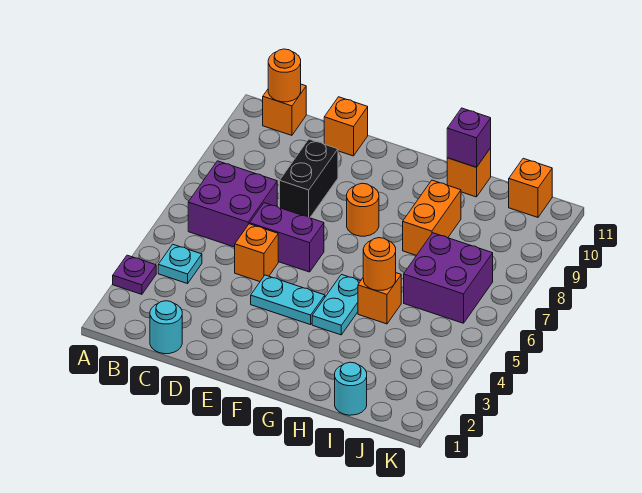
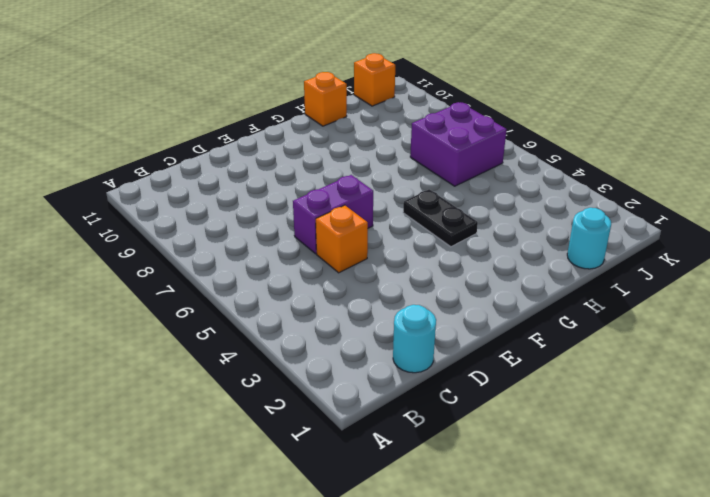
black plate G4:G5 level 1 -> cyan plate G4:G5 level 1
none -> purple plate A3 level 1
none -> cyan plate B4 level 1
none -> purple brick B6:C7 level 1

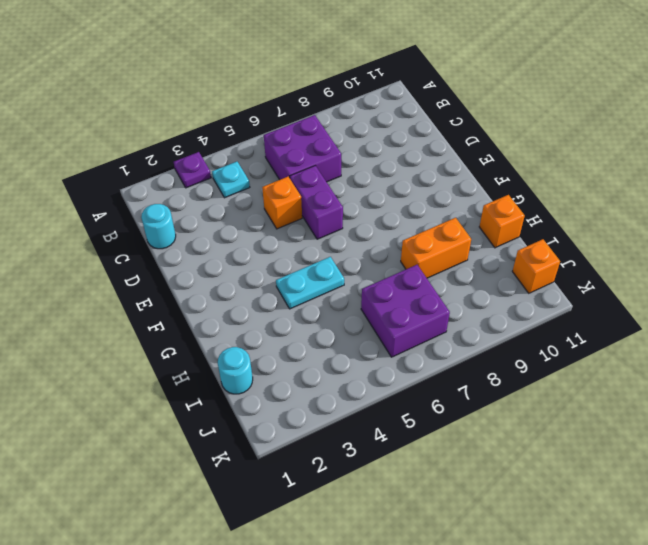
none -> orange brick B11 level 1
none -> black brick D8:D9 level 1
none -> orange brick D11 level 1

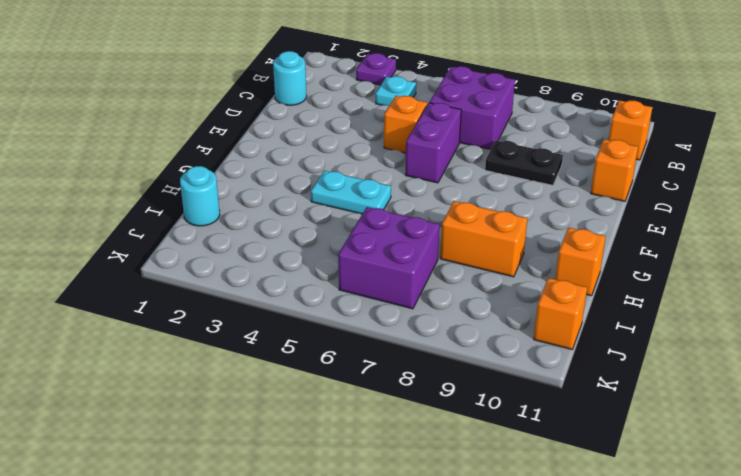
black plate D8:D9 level 1 -> black brick D8:D9 level 1
none -> cyan plate E4:F4 level 1
none -> orange round brick F8 level 1
none -> orange brick H5 level 1

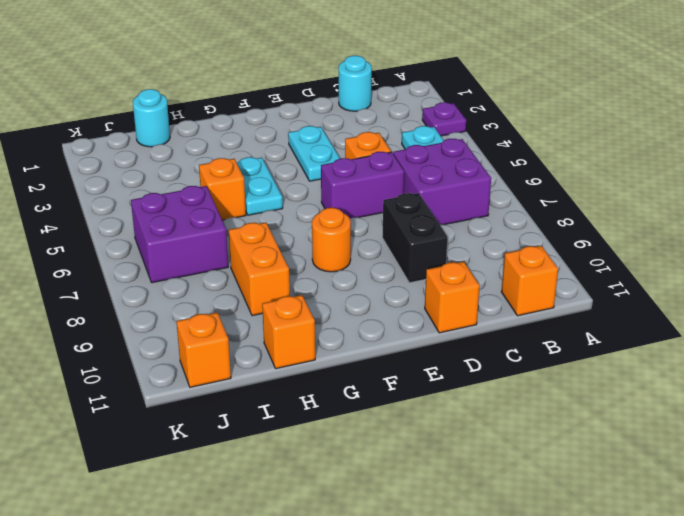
cyan plate E3:E4 level 1 -> cyan plate E4:F4 level 1
none -> orange round brick B11 level 2
none -> orange round brick H5 level 2
none -> purple brick H11 level 2

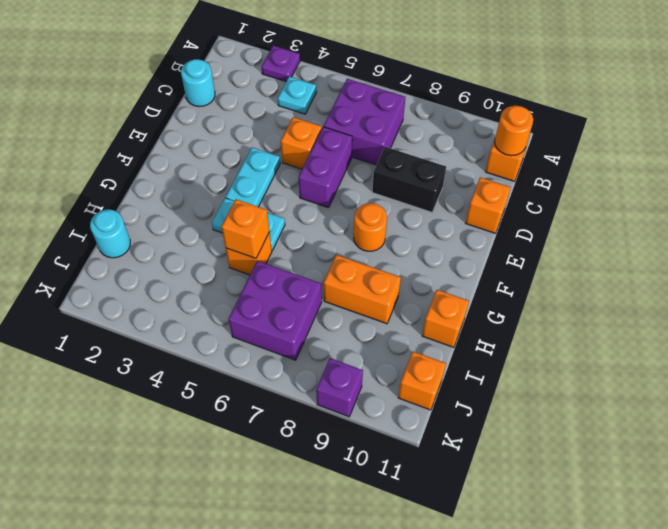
orange brick H5 level 2 -> orange round brick H5 level 2
purple brick K9 level 1 -> purple brick H11 level 2

